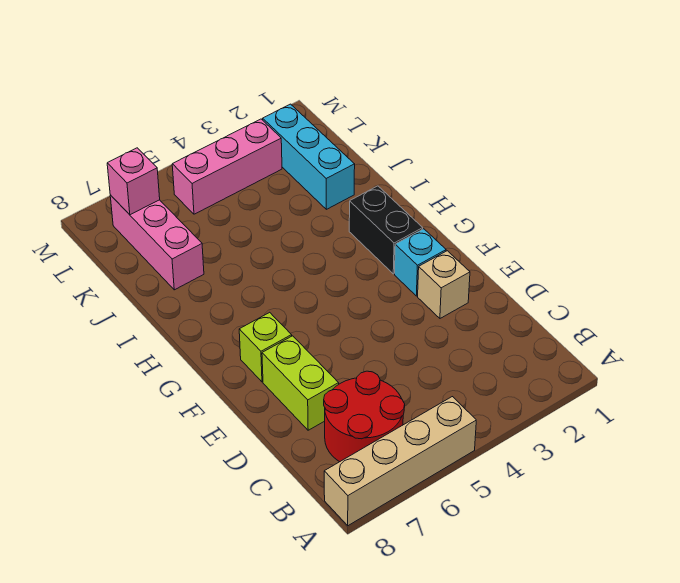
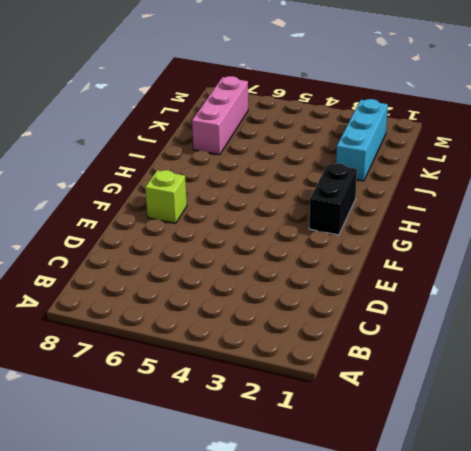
none -> tan brick A5:A8 level 1
none -> red round brick B6:C7 level 1

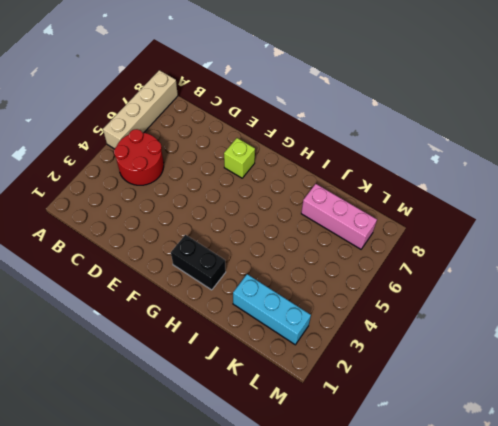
red round brick B4:C5 level 1 -> red round brick B6:C7 level 1
none -> lime brick D7:E7 level 1
none -> tan brick E2 level 1

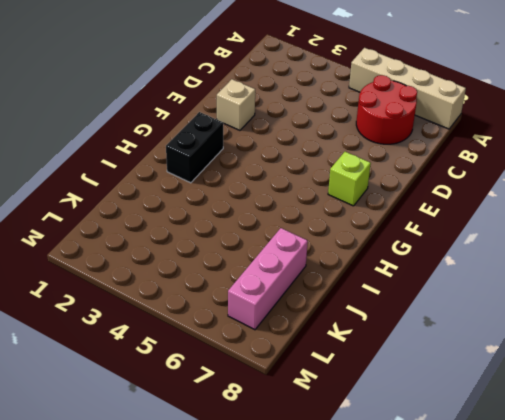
none -> lime brick D7:E7 level 1
none -> cyan brick F2 level 1

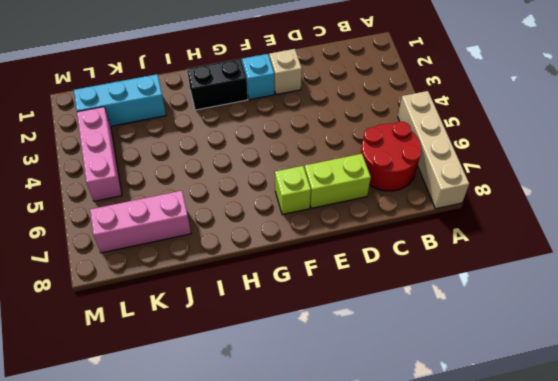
none -> pink brick L7 level 2

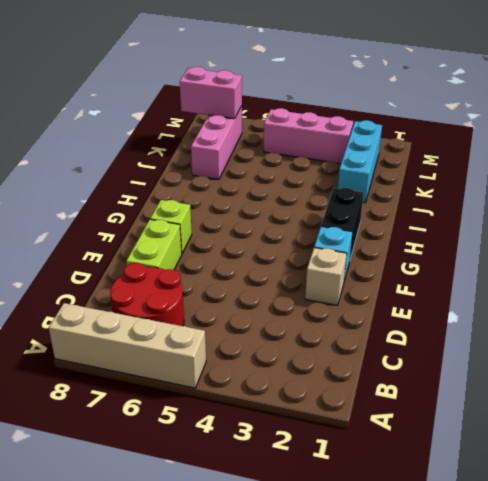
pink brick L7:L8 level 2 -> pink brick L7 level 2

